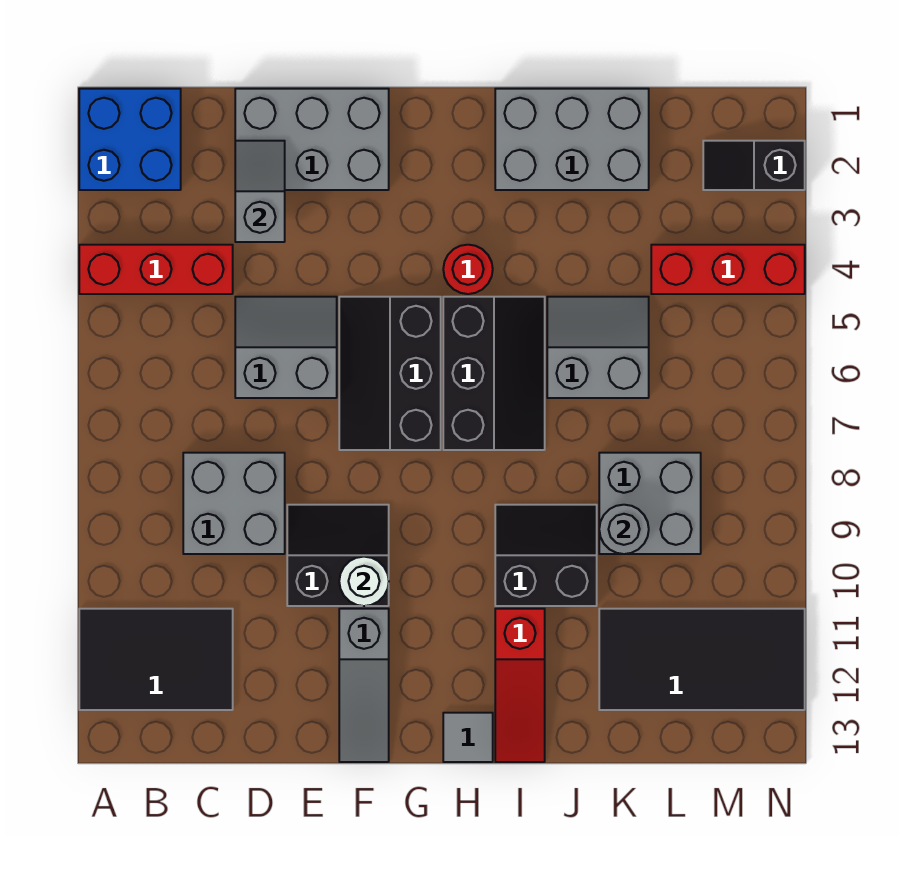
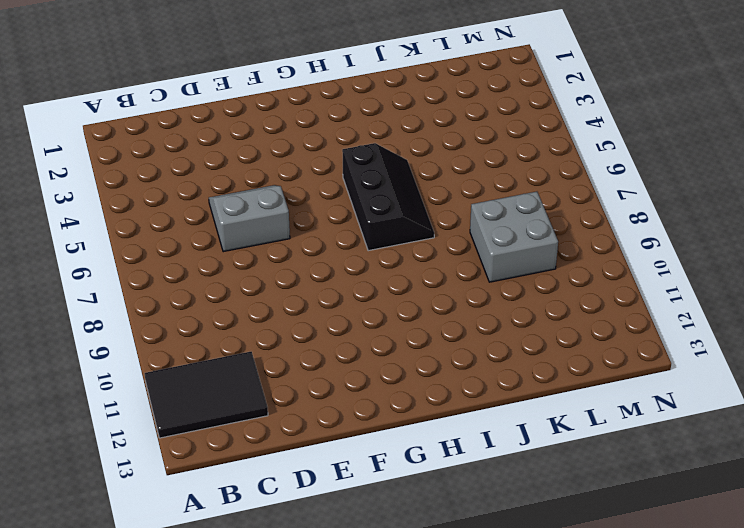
none -> blue brick A1:B2 level 1
none -> red brick A4:C4 level 1
none -> grey brick C8:D9 level 1

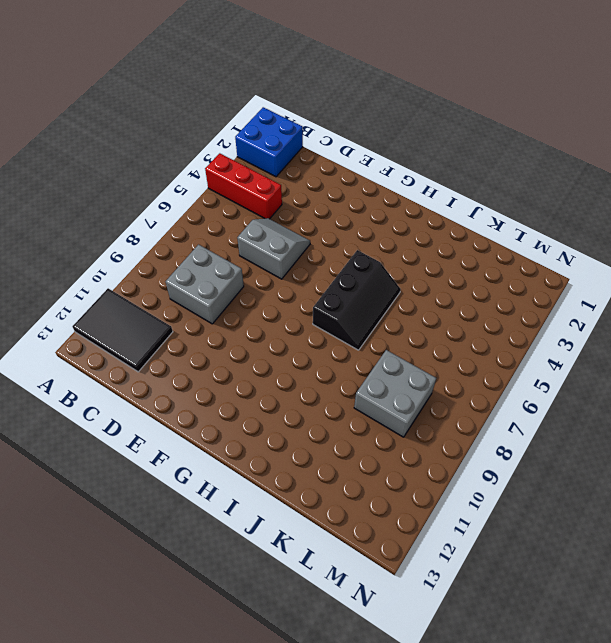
none -> grey brick D1:F2 level 1
none -> black slope E9:F10 level 1 top 10
none -> black slope F5:G7 level 1 top G

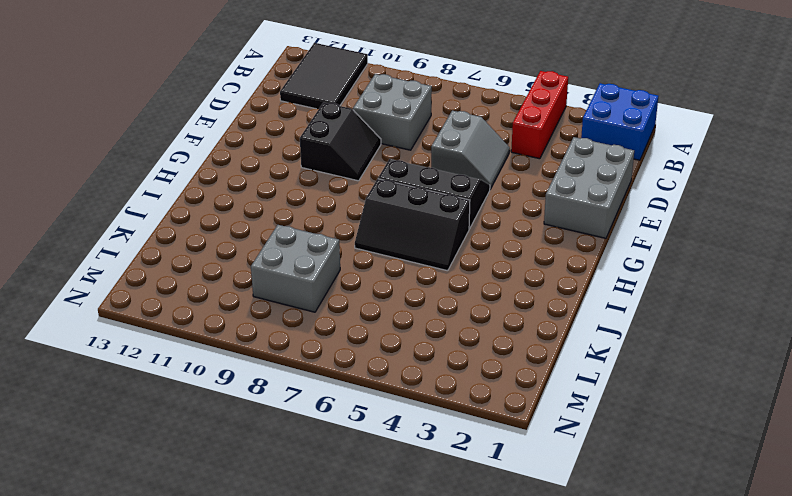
none -> grey slope F11:F13 level 1 top 11
none -> red round brick H4 level 1
none -> grey tile H13 level 1

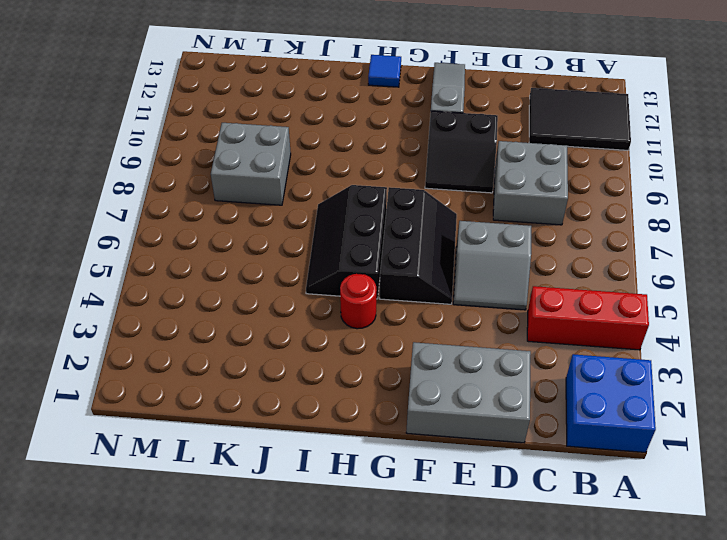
blue tile H13 level 1 -> grey tile H13 level 1
none -> grey brick I1:K2 level 1
none -> black slope I9:J10 level 1 top 10
none -> red slope I11:I13 level 1 top 11

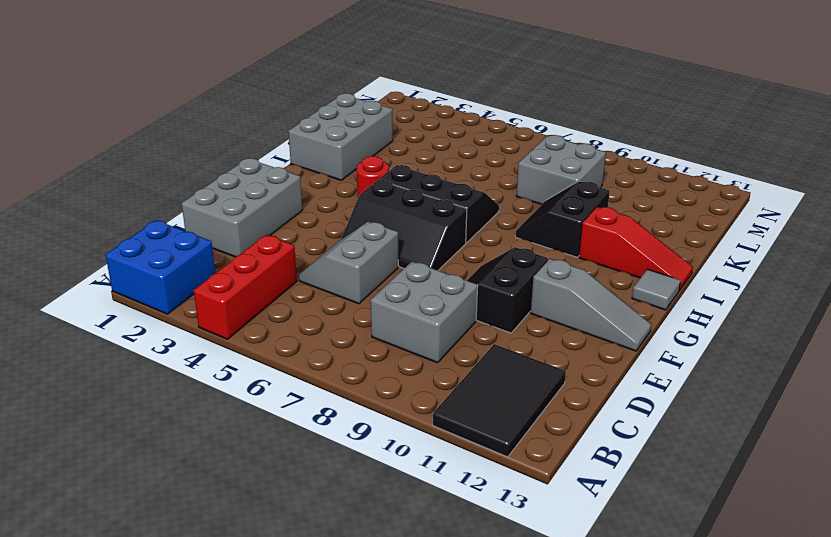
none -> grey slope J5:K6 level 1 top 6
none -> black tile K11:N12 level 1
none -> red brick L4:N4 level 1

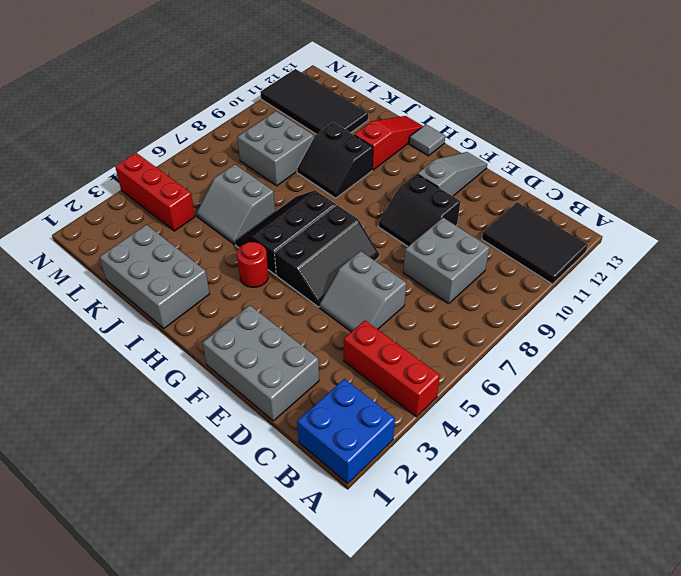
none -> black slope M2:N2 level 1 top N
none -> grey slope D2:D3 level 2 top 3
none -> white round brick F10 level 2

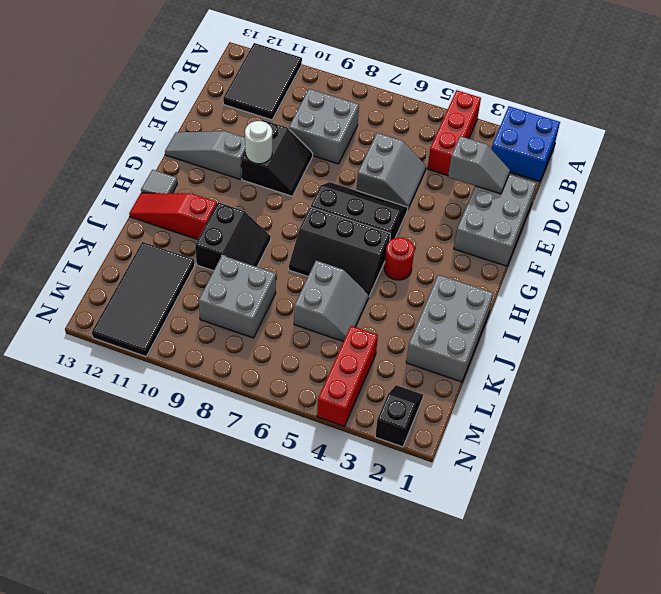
none -> grey round brick K9 level 2

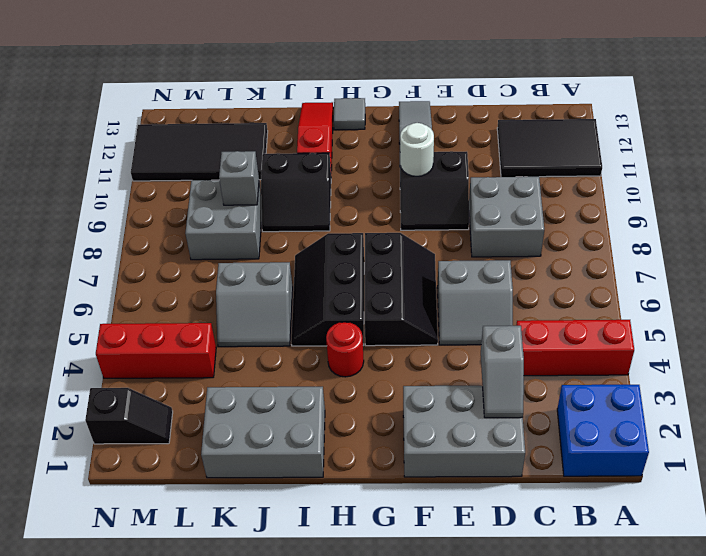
grey brick K9 level 2 -> grey round brick K9 level 2

